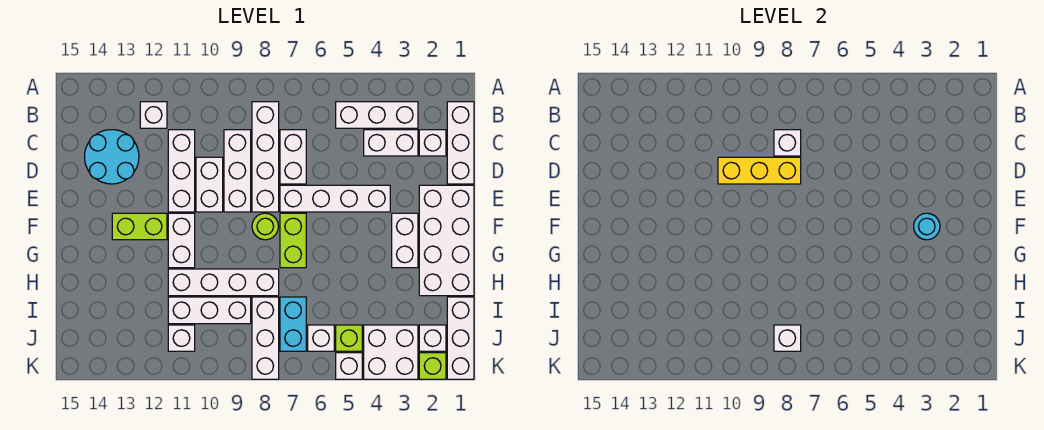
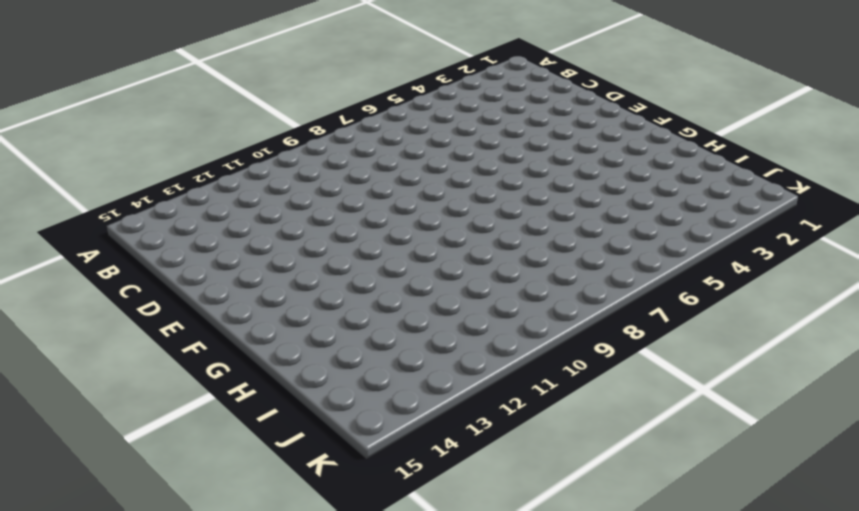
none -> white brick B1:D1 level 1
none -> white brick B3:B5 level 1
none -> white brick B8:E8 level 1
none -> white brick B12 level 1

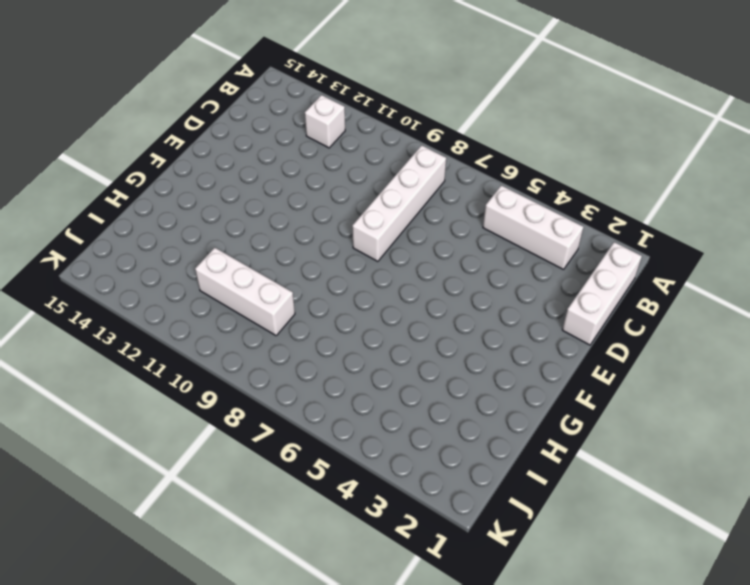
none -> white brick C2 level 1
none -> white brick C3:C4 level 1
none -> white brick C7:D7 level 1
none -> white brick C9:E9 level 1

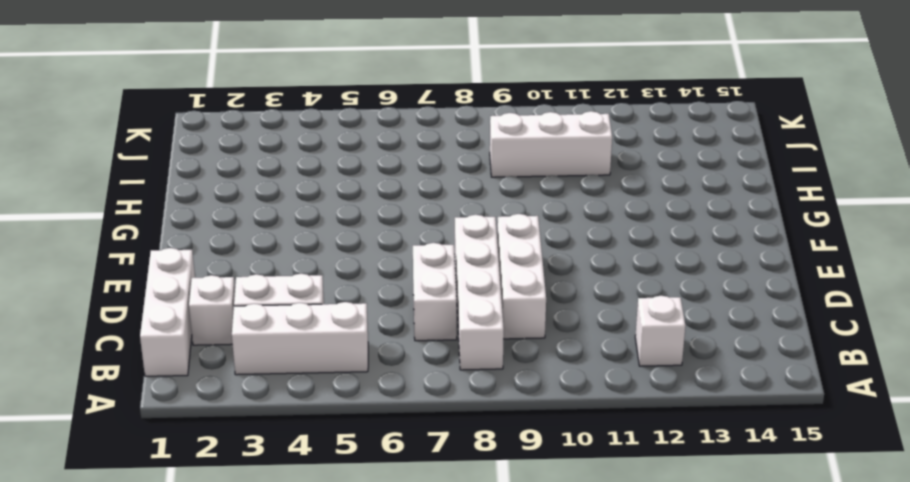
none -> white brick C11:E11 level 1
none -> cyan round brick C13:D14 level 1
none -> white brick D10:E10 level 1
none -> white brick E1:H2 level 1

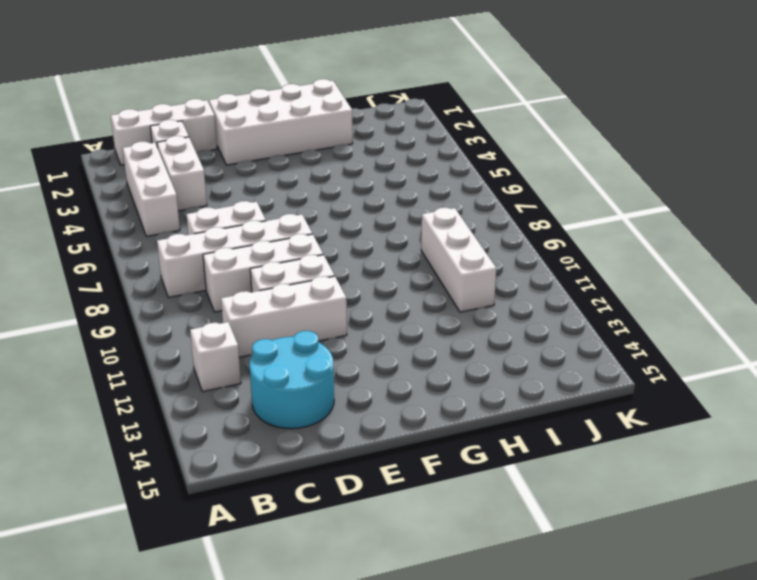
none -> white brick E4:E7 level 1
none -> white brick F3:G3 level 1
none -> lime brick F7:G7 level 1
none -> lime round brick F8 level 1

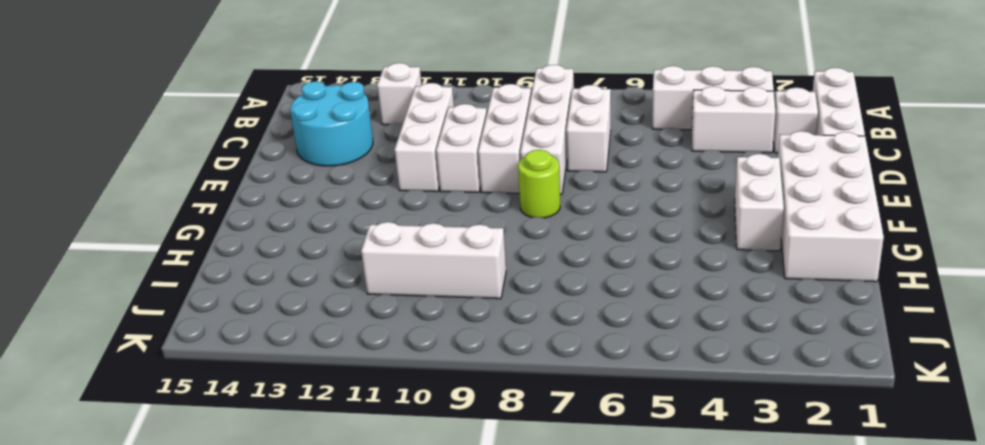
none -> white brick E4:E7 level 1
none -> lime brick F7:G7 level 1
none -> white brick F11:G11 level 1
none -> lime brick F12:F13 level 1

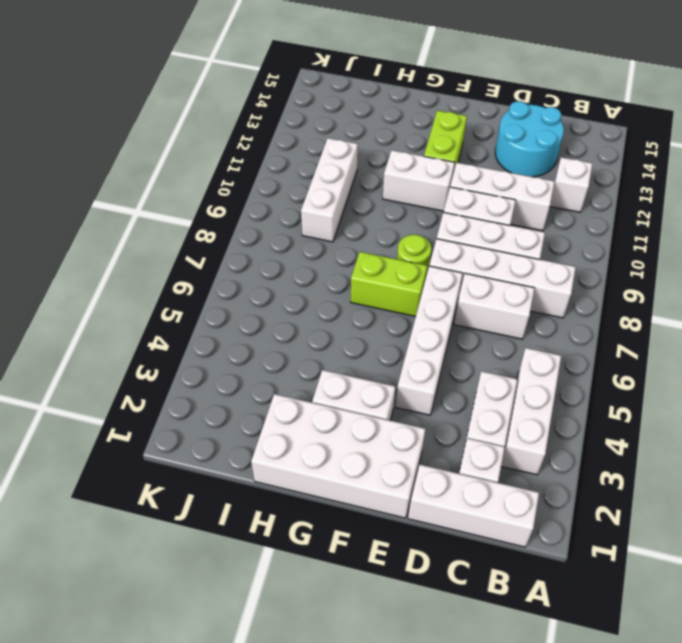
none -> white brick H8:H11 level 1
none -> white brick I1:K1 level 1
none -> cyan brick I7:J7 level 1
none -> white brick I8:K8 level 1

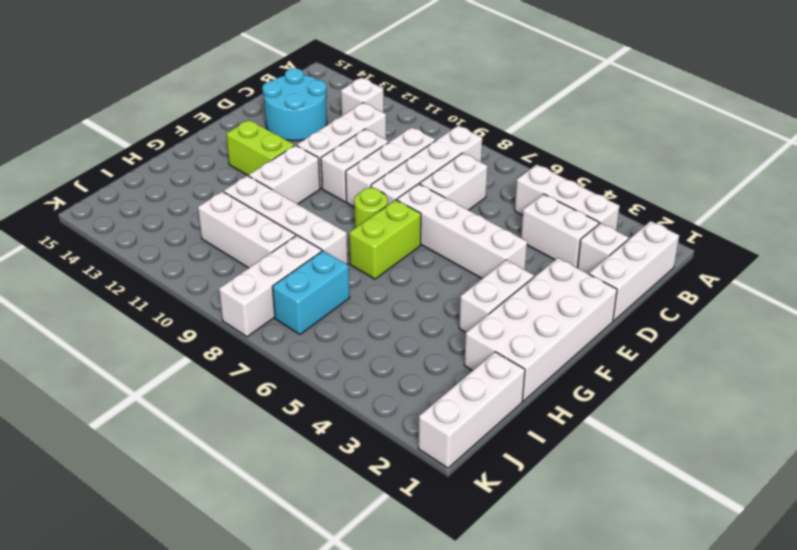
none -> white brick J2 level 1
none -> white brick J3:K4 level 1
none -> lime brick J5 level 1
none -> white brick J6 level 1

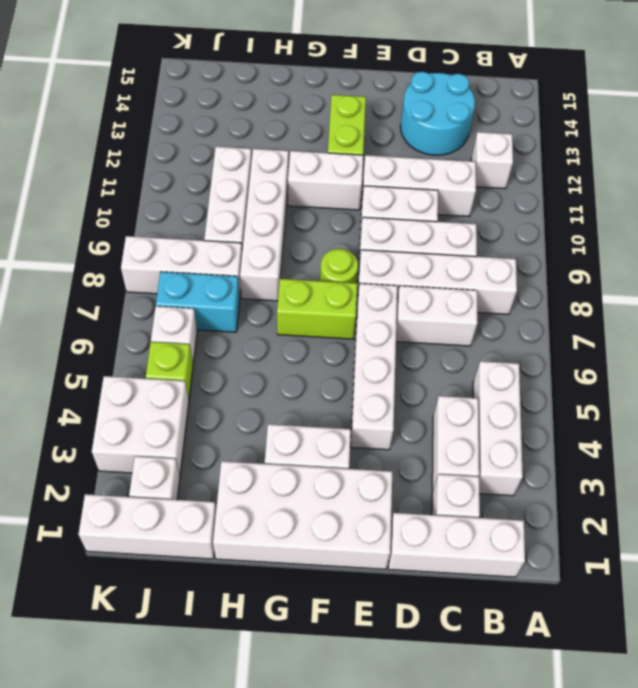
none -> white brick J11 level 1
none -> lime brick K2 level 1
none -> white brick K5 level 1
none -> white brick C8 level 2

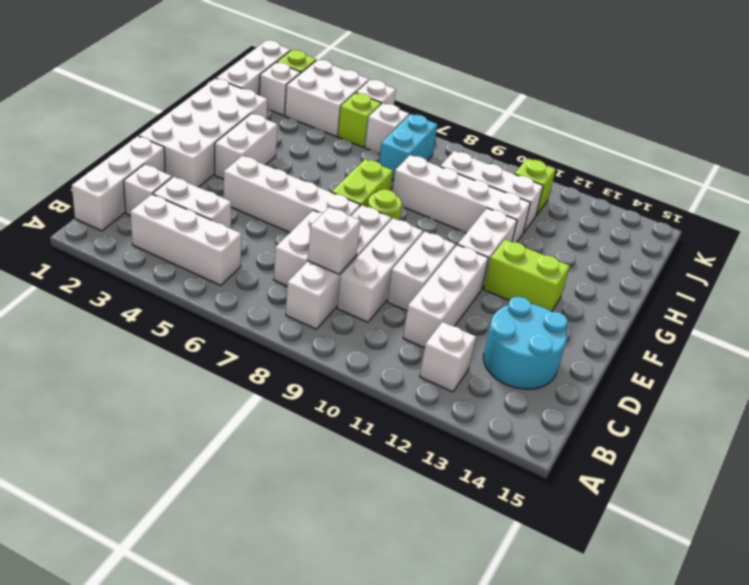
lime brick J11 level 1 -> white brick J11 level 1
none -> white brick I8:K8 level 1
none -> yellow brick D8:D10 level 2
none -> cyan round brick F3 level 2
none -> white brick J8 level 2

